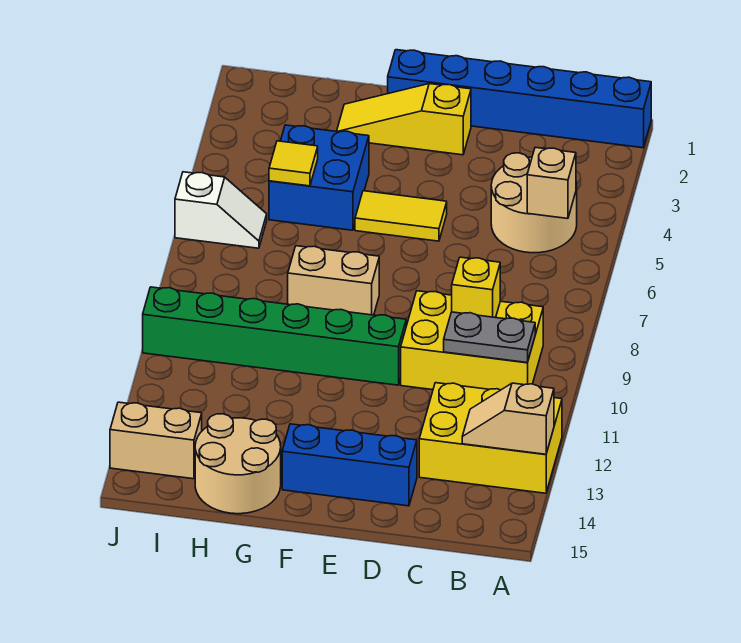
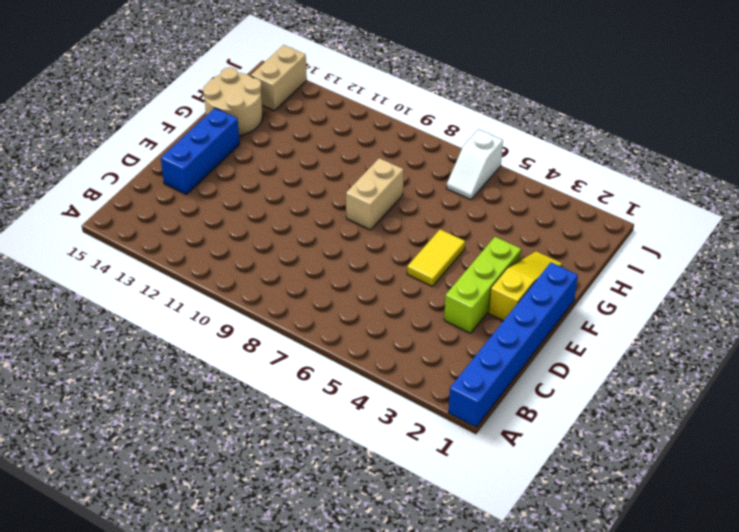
lime brick D3:F3 level 1 -> none
none -> yellow brick A12:C13 level 1
none -> tan round brick B4:C5 level 1
none -> yellow brick B9:D10 level 1

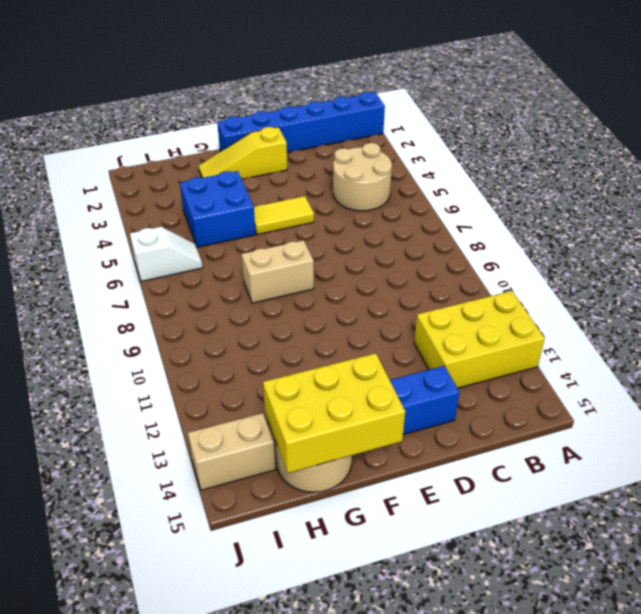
yellow brick F14:H15 level 2 -> yellow brick B9:D10 level 1
none -> green brick E10:J10 level 1
none -> tan slope A13:B13 level 2 top A
none -> tan brick B5 level 2

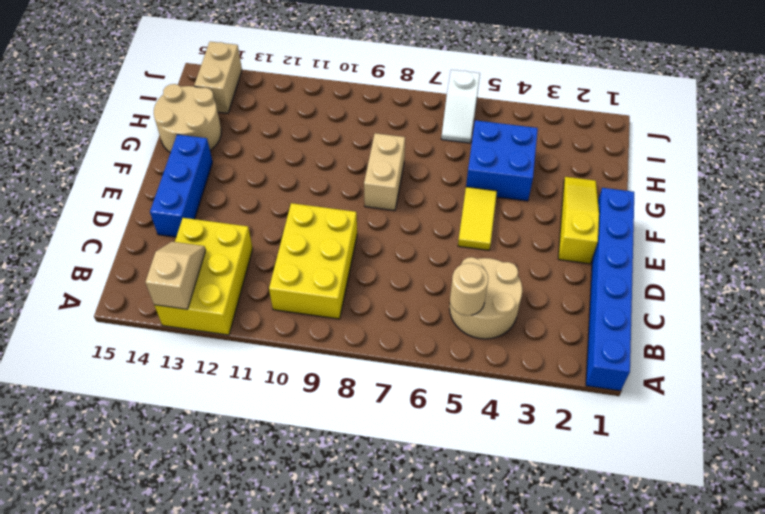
tan round brick B5 level 2 -> tan brick B5 level 2
none -> green brick E10:J10 level 1
none -> grey plate B10:C10 level 2
none -> yellow brick C9 level 2

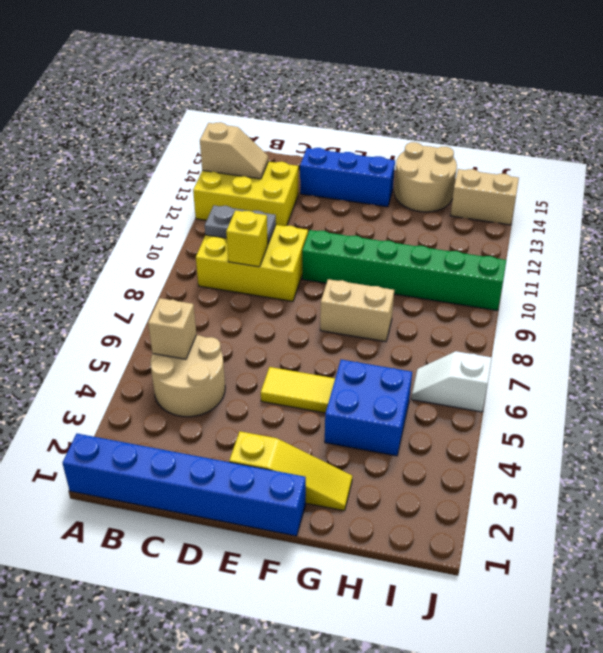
none -> yellow tile H5 level 2

